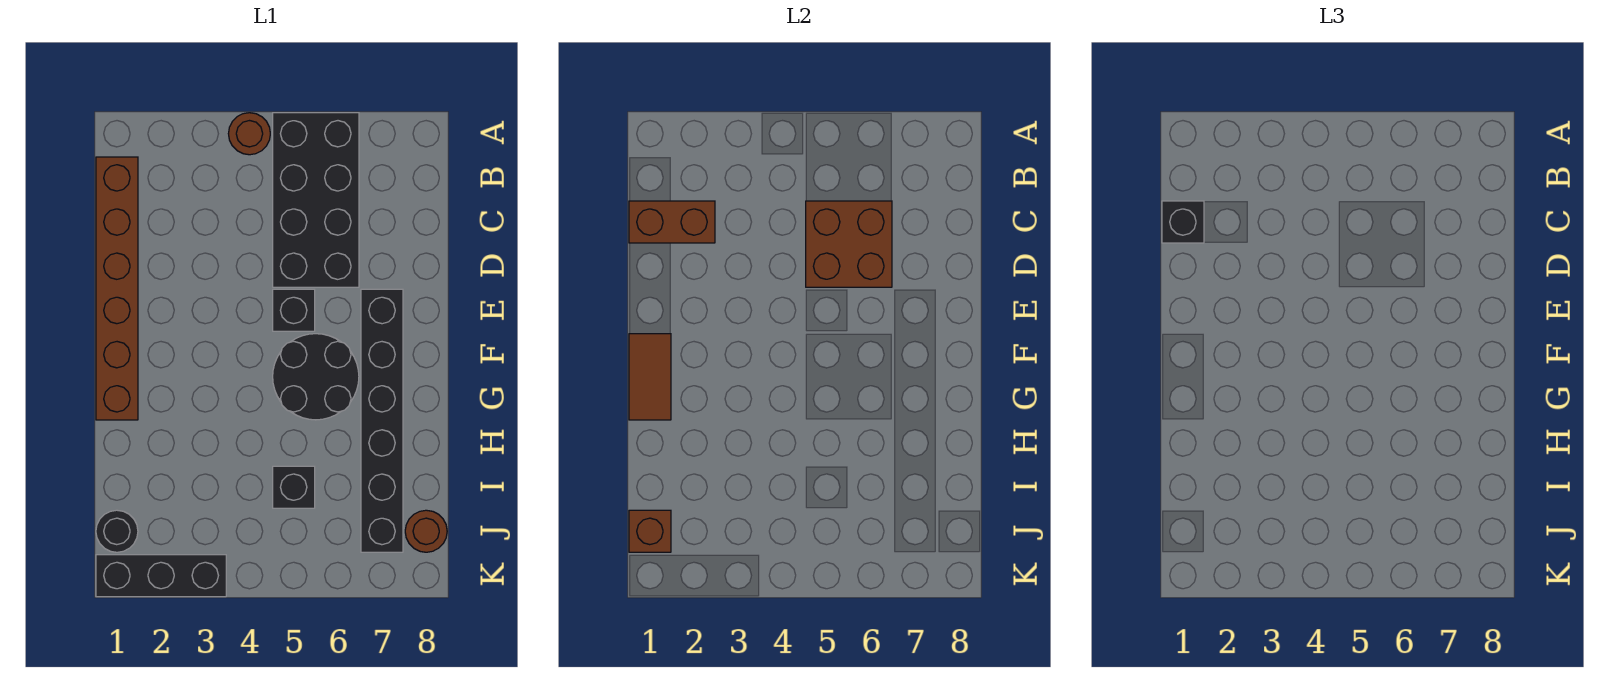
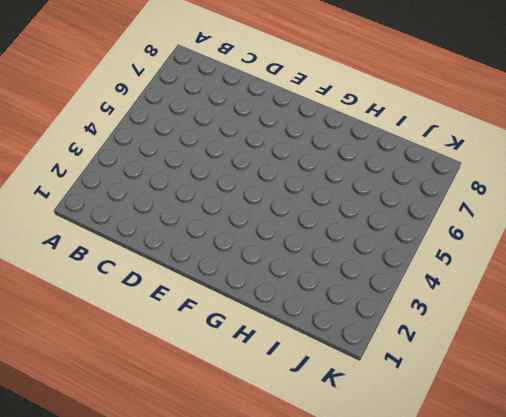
none -> brown round brick A4 level 1
none -> black brick A5:D6 level 1
none -> brown brick B1:G1 level 1

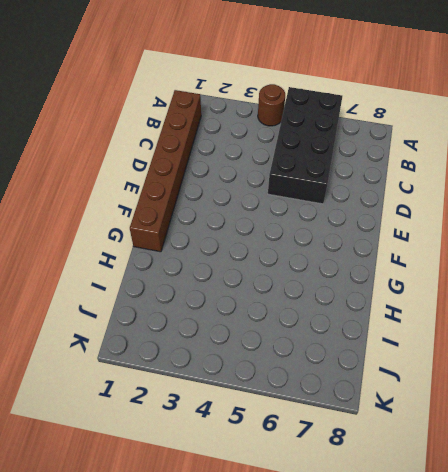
none -> black brick E5 level 1
none -> black brick E7:J7 level 1
none -> black round brick F5:G6 level 1

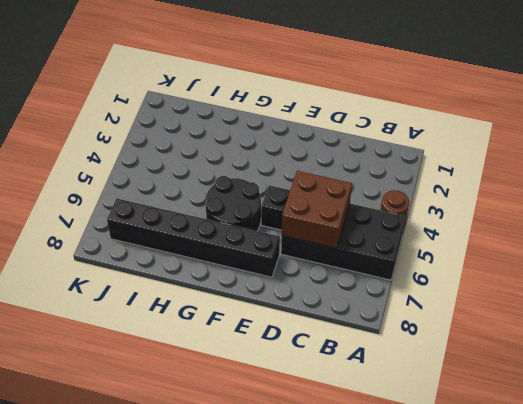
none -> brown brick B1:G1 level 1
none -> black brick I5 level 1
none -> black round brick J1 level 1

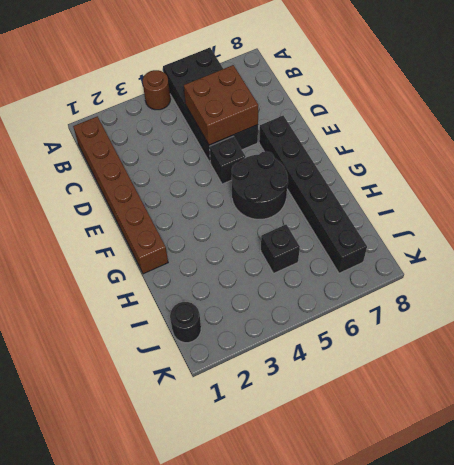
none -> brown round brick J8 level 1
none -> black brick K1:K3 level 1
none -> brown brick C1:C2 level 2

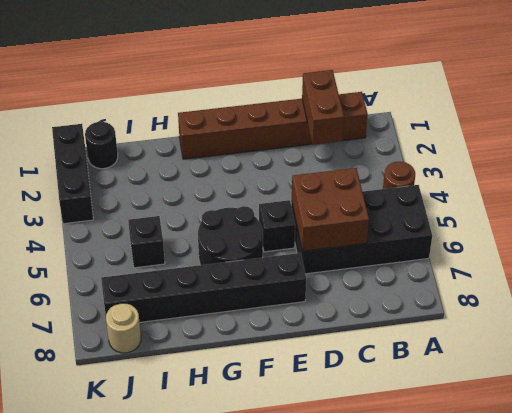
tan round brick J8 level 1 -> brown round brick J8 level 1
none -> brown tile F1:G1 level 2
none -> brown brick J1 level 2
none -> black brick C1 level 3

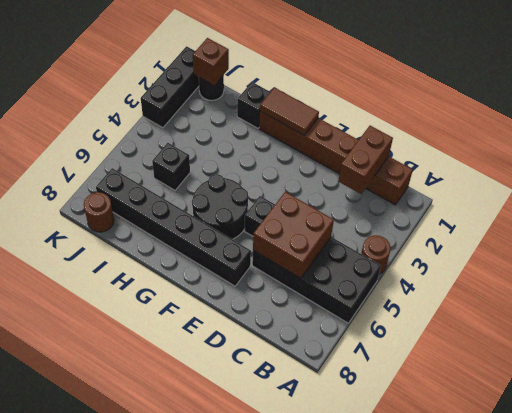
black brick H1 level 1 -> black brick C1 level 3

